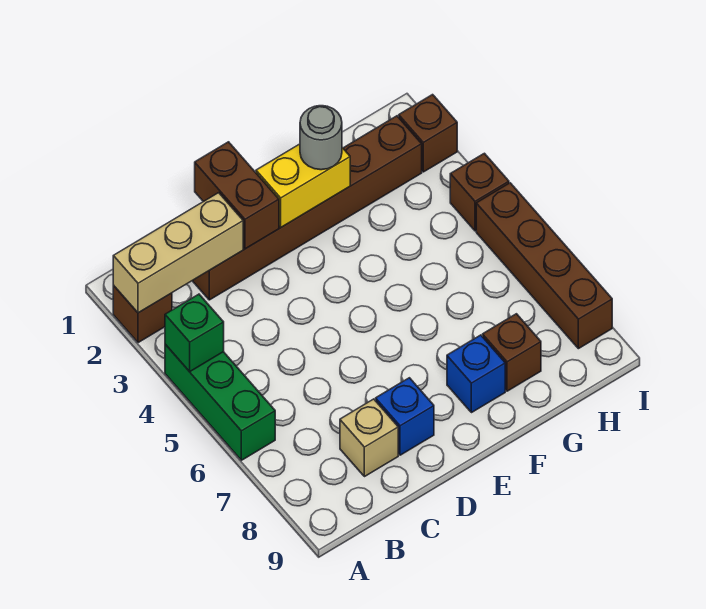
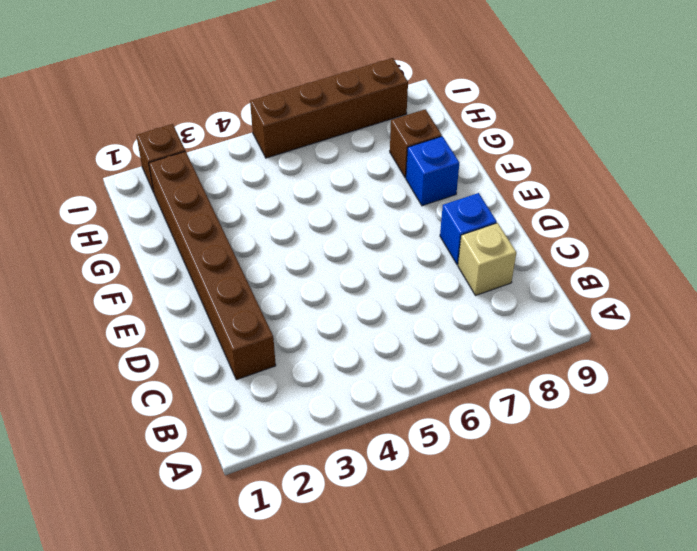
none -> brown brick A2 level 1
none -> green brick A4:A6 level 1
none -> brown brick I4 level 1

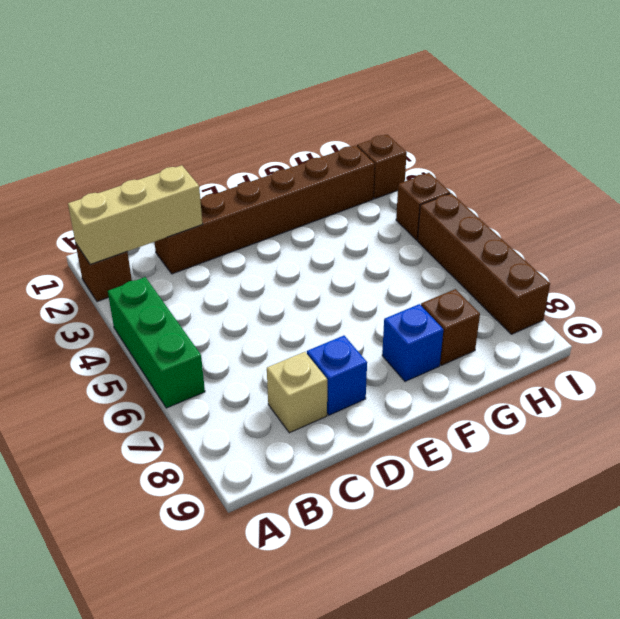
none -> green brick A4 level 2
none -> brown brick D1:D2 level 2
none -> yellow brick E2:F2 level 2

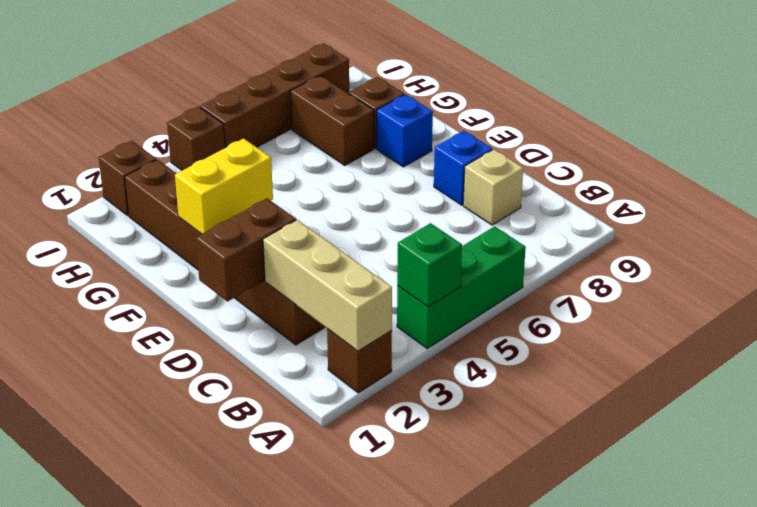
yellow brick F2:F3 level 2 -> yellow brick E2:F2 level 2
brown brick G7:H7 level 1 -> none
none -> grey round brick F2 level 3

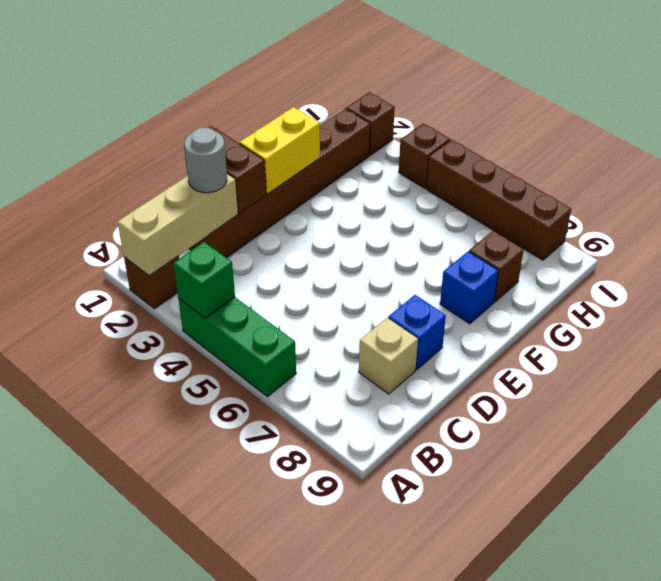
grey round brick C2 level 3 -> grey round brick F2 level 3

